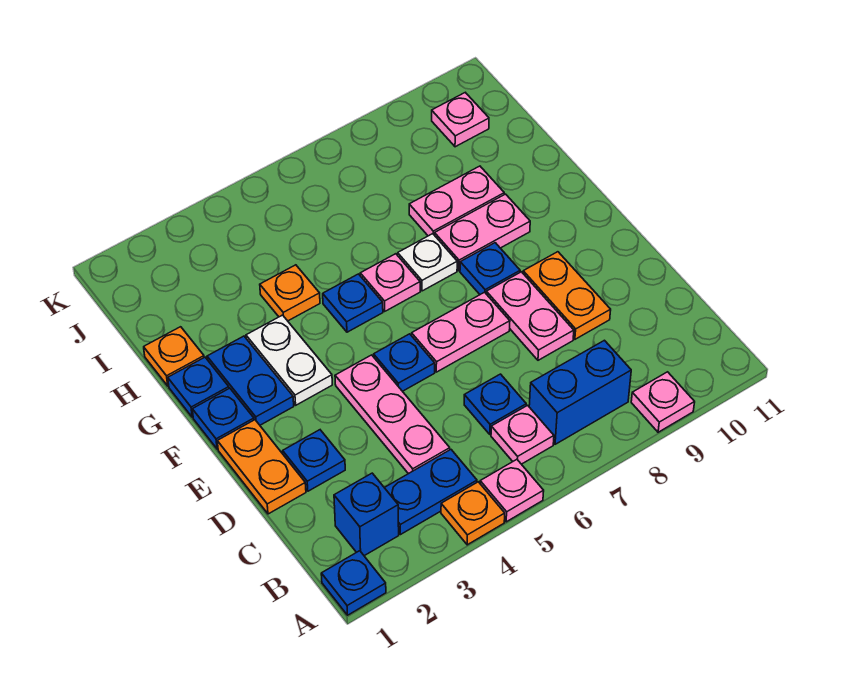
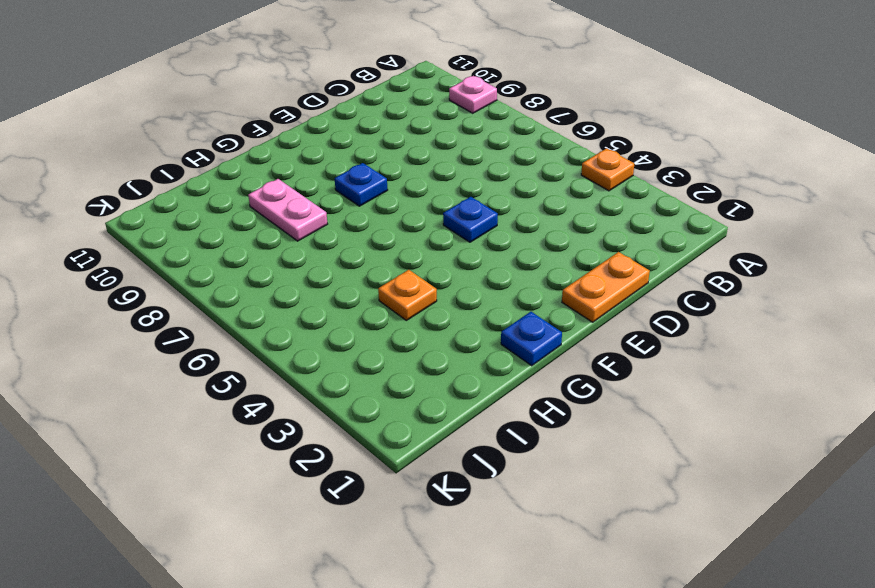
none -> blue plate A1 level 1
none -> pink plate A5 level 1
none -> blue brick B2 level 1

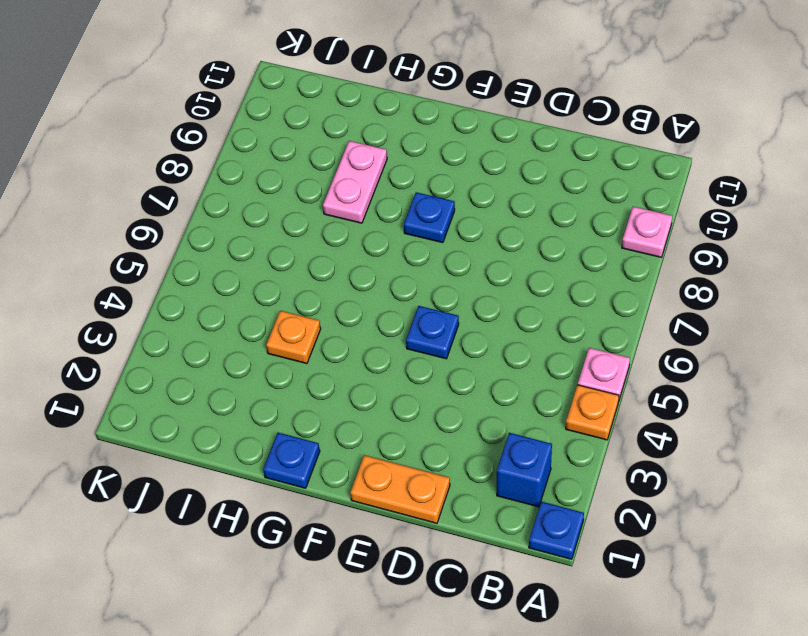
none -> blue plate B3:B4 level 1
none -> pink plate B6 level 1
none -> blue brick B7:B8 level 1

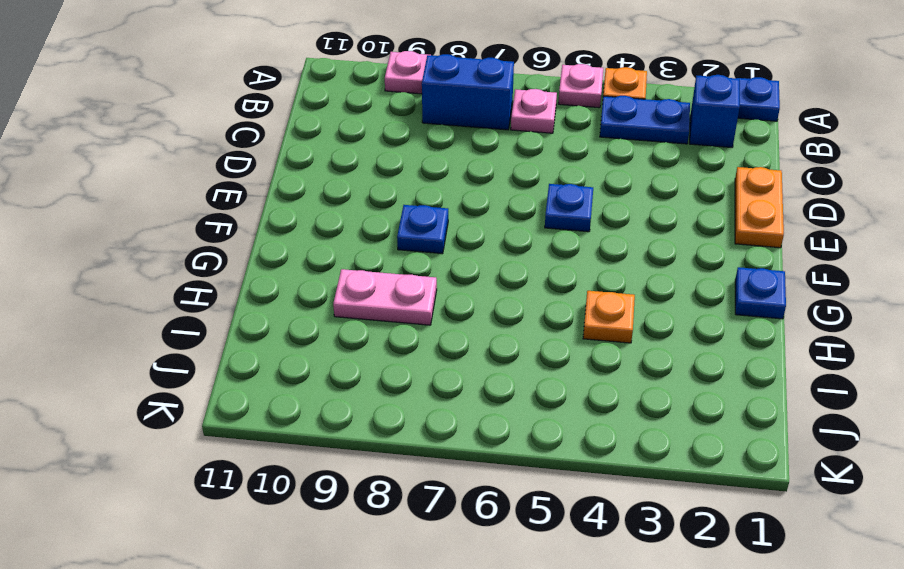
none -> pink plate C4:E4 level 1
none -> blue plate C6 level 1
none -> blue plate D2 level 1

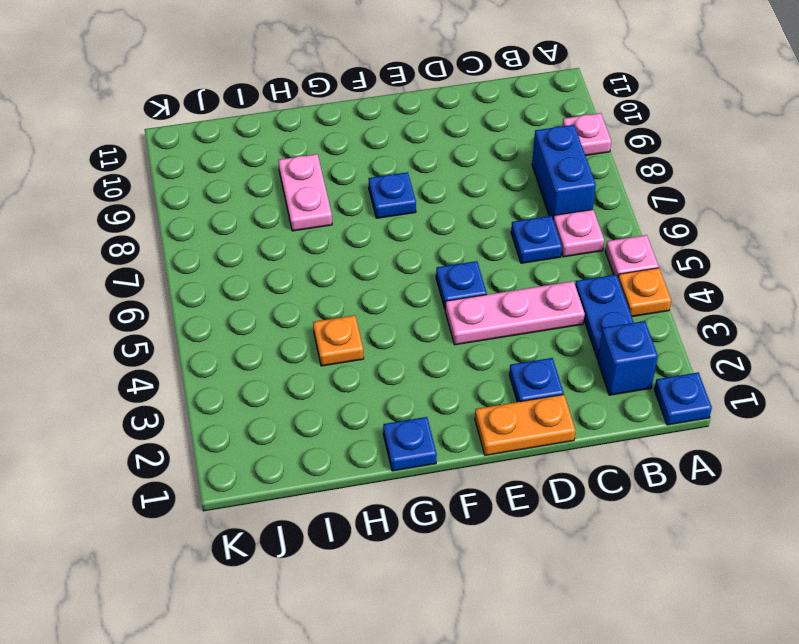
none -> pink plate D8:E8 level 1
none -> orange plate D9:E9 level 1
none -> pink plate E6:E7 level 1

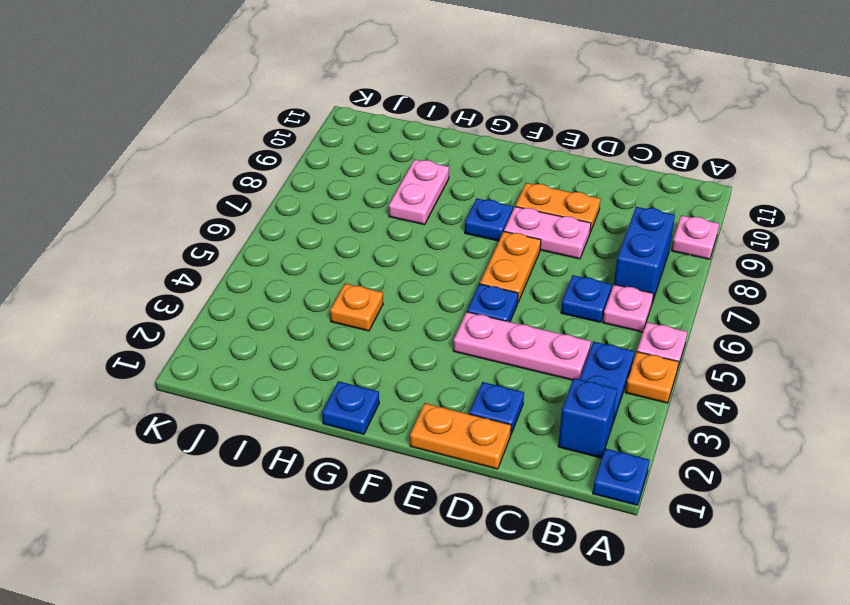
orange plate E6:E7 level 1 -> pink plate E6:E7 level 1
none -> blue plate F1 level 1
none -> blue plate F2:G2 level 1
none -> white plate F3:G3 level 1

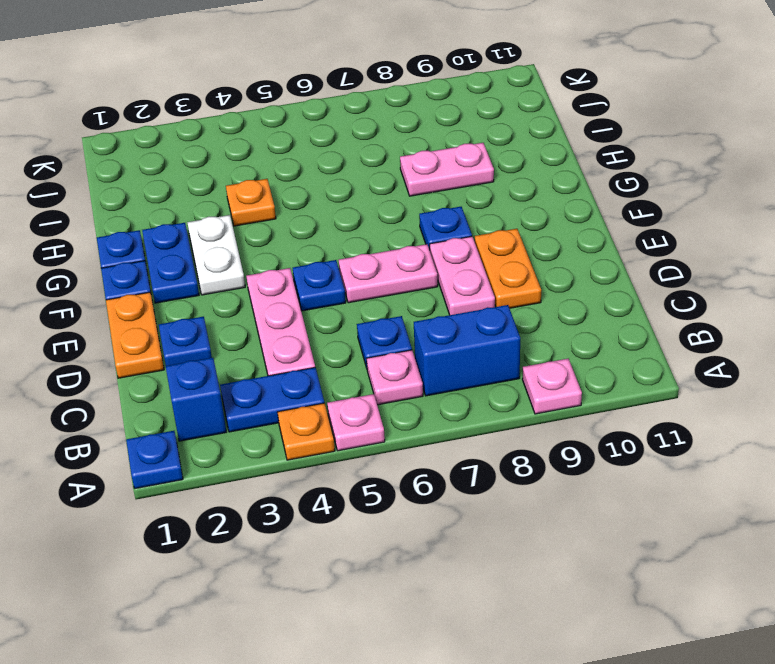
none -> blue plate G5 level 1
none -> pink plate G6 level 1
none -> white plate G7 level 1

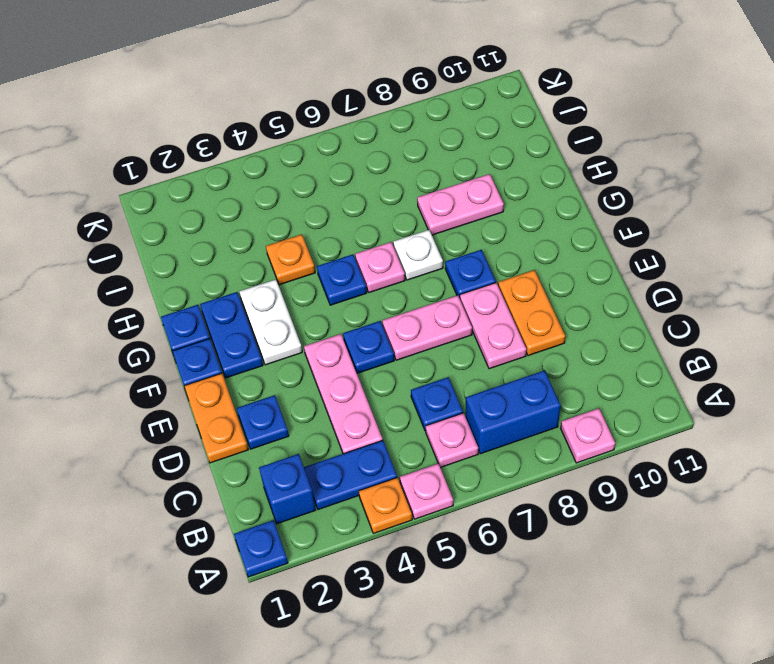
none -> pink plate G8:G9 level 1
none -> orange plate H1 level 1
none -> pink plate J10 level 1

